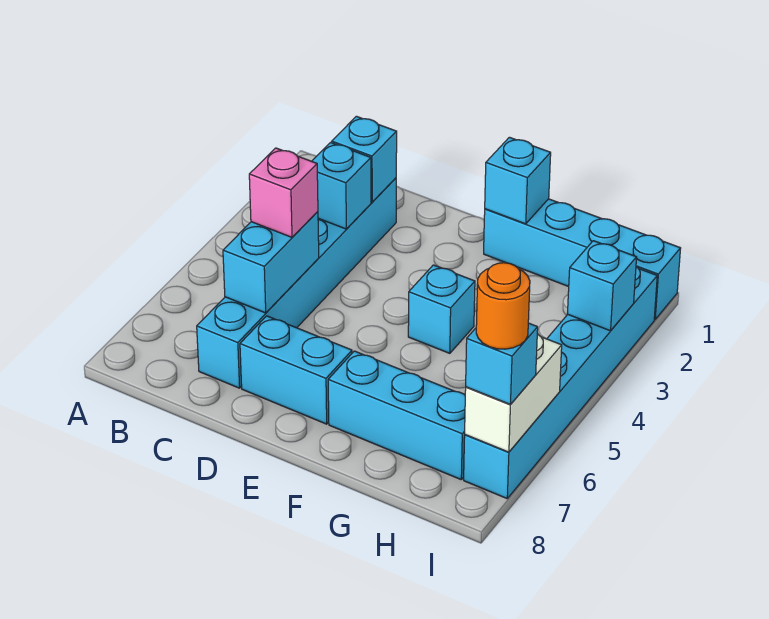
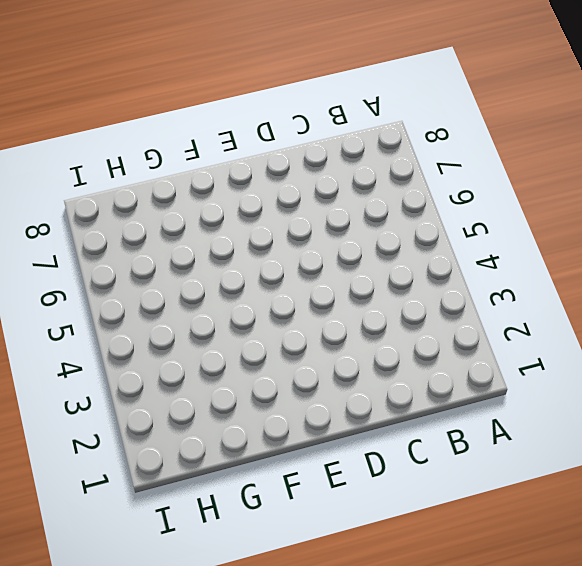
none -> cyan brick C2:C7 level 1
none -> cyan brick D7:E7 level 1
none -> cyan brick F1:I1 level 1

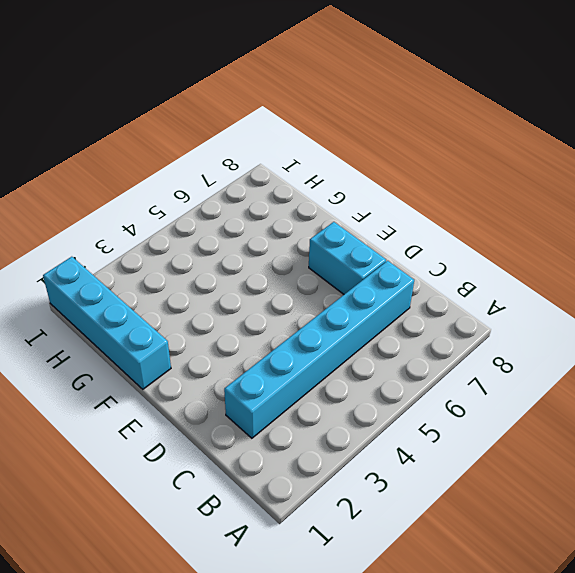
none -> cyan brick F4 level 1
none -> cyan brick F7:H7 level 1
none -> cyan brick I2:I7 level 1

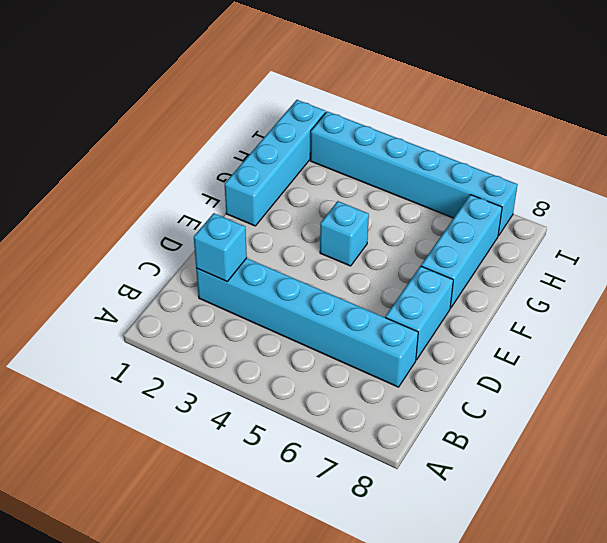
none -> cyan brick C3 level 2
none -> cyan brick C5:C6 level 2
none -> cyan brick F1 level 2

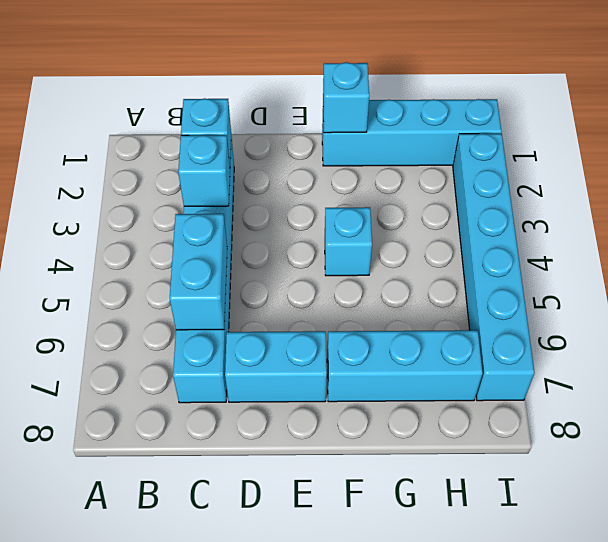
none -> cyan brick I3 level 2
none -> white brick I6:I7 level 2
none -> pink brick C5 level 3

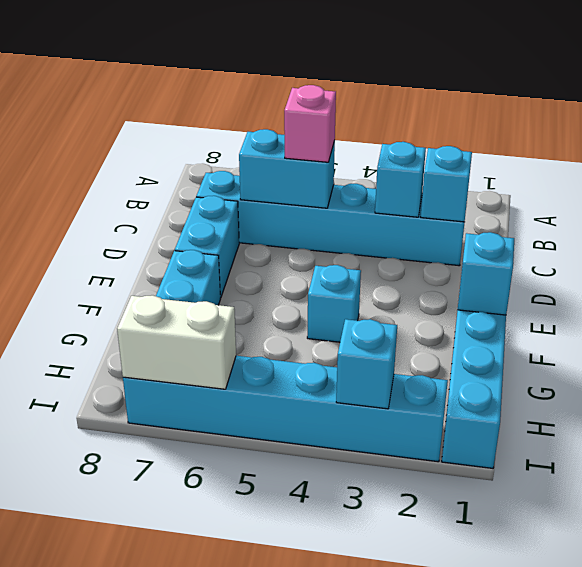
none -> cyan brick I7 level 3
none -> orange round brick I7 level 4

